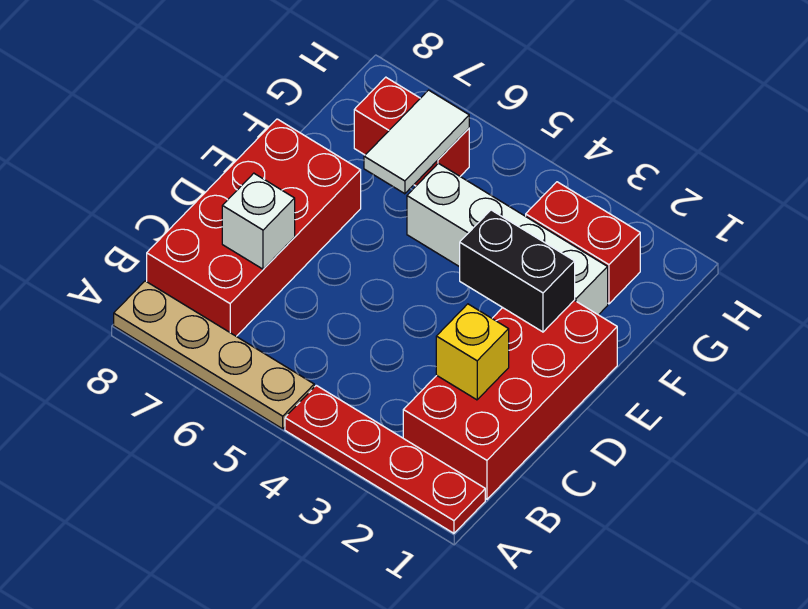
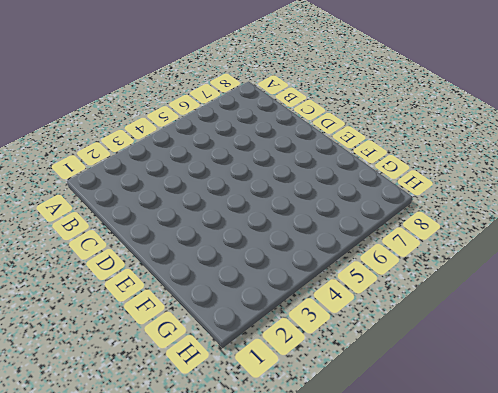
none -> red plate A1:A4 level 1
none -> tan plate A5:A8 level 1

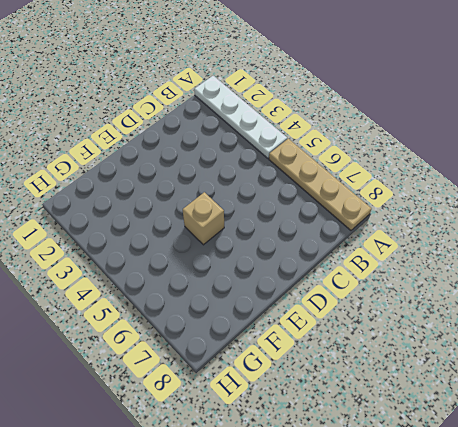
white plate A1:A4 level 1 -> red plate A1:A4 level 1
tan brick E5 level 1 -> none
none -> red brick B1:E2 level 1
none -> red brick B7:E8 level 1

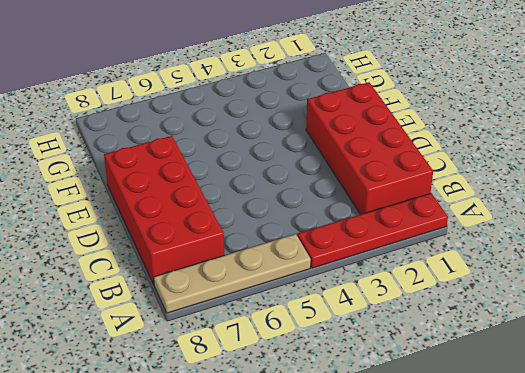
none -> white brick F2:F5 level 1
none -> red brick G2:G3 level 1

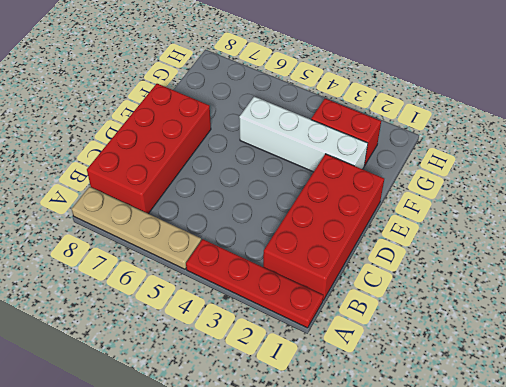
none -> red brick G6:G7 level 1
none -> yellow brick C2 level 2

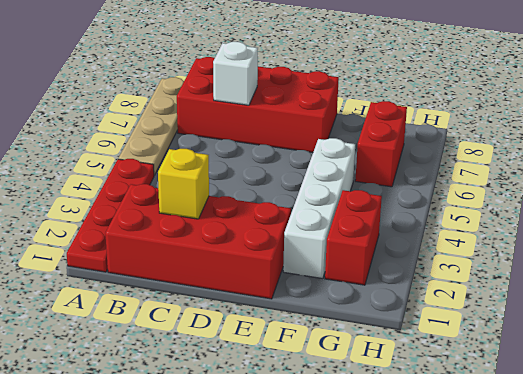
none -> black brick E2:E3 level 2
none -> white tile F6:G6 level 2

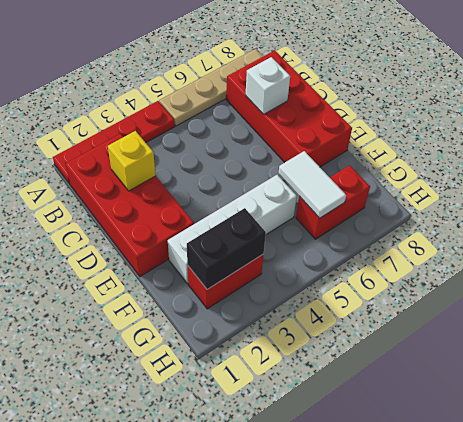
black brick G2:G3 level 2 -> black brick E2:E3 level 2

